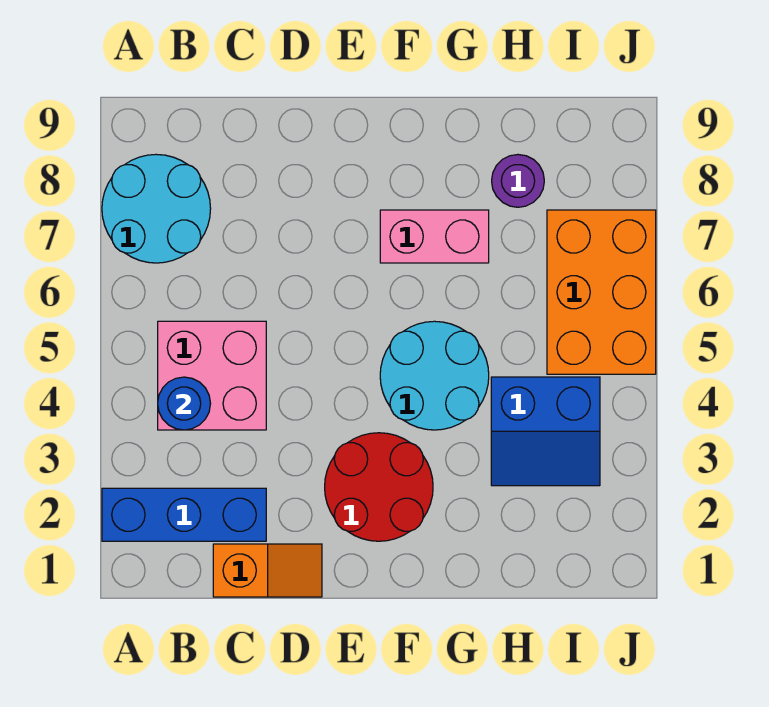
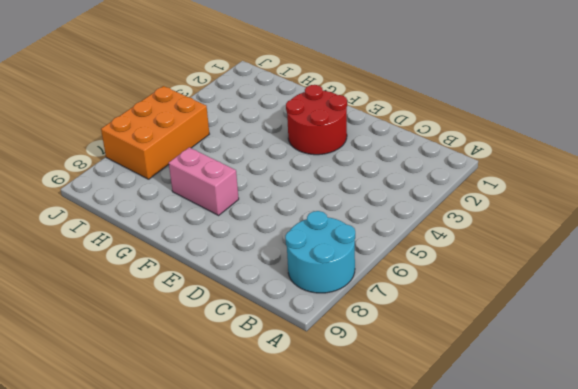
none -> blue brick A2:C2 level 1
none -> pink brick B4:C5 level 1

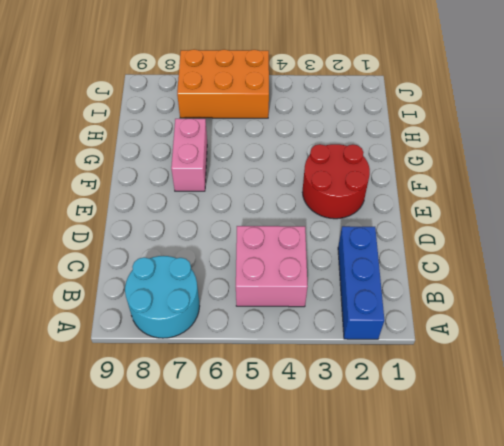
none -> orange slope C1:D1 level 1 top C
none -> cyan round brick F4:G5 level 1

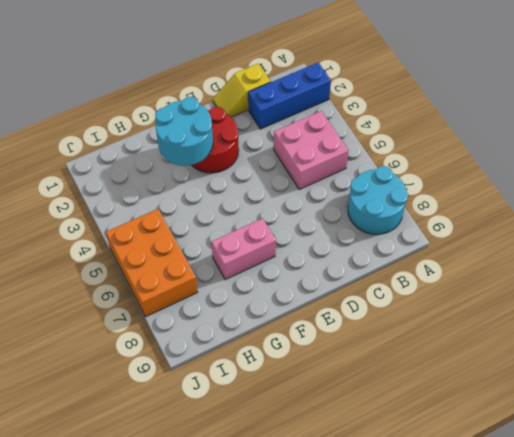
yellow slope C1:D1 level 1 top C -> orange slope C1:D1 level 1 top C
cyan round brick F2:G3 level 2 -> cyan round brick F4:G5 level 1
none -> blue slope H3:I4 level 1 top 4
none -> purple round brick H8 level 1

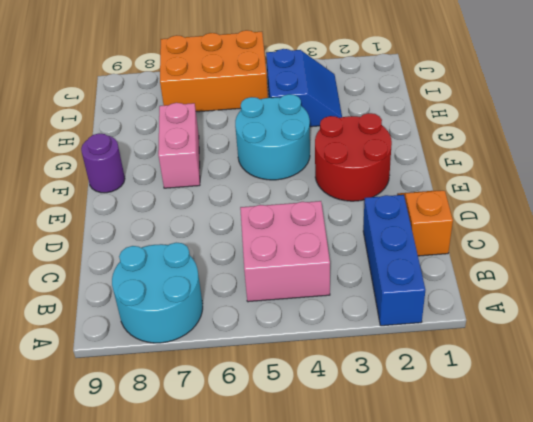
purple round brick F9 level 1 -> purple round brick H8 level 1
none -> blue round brick B4 level 2

